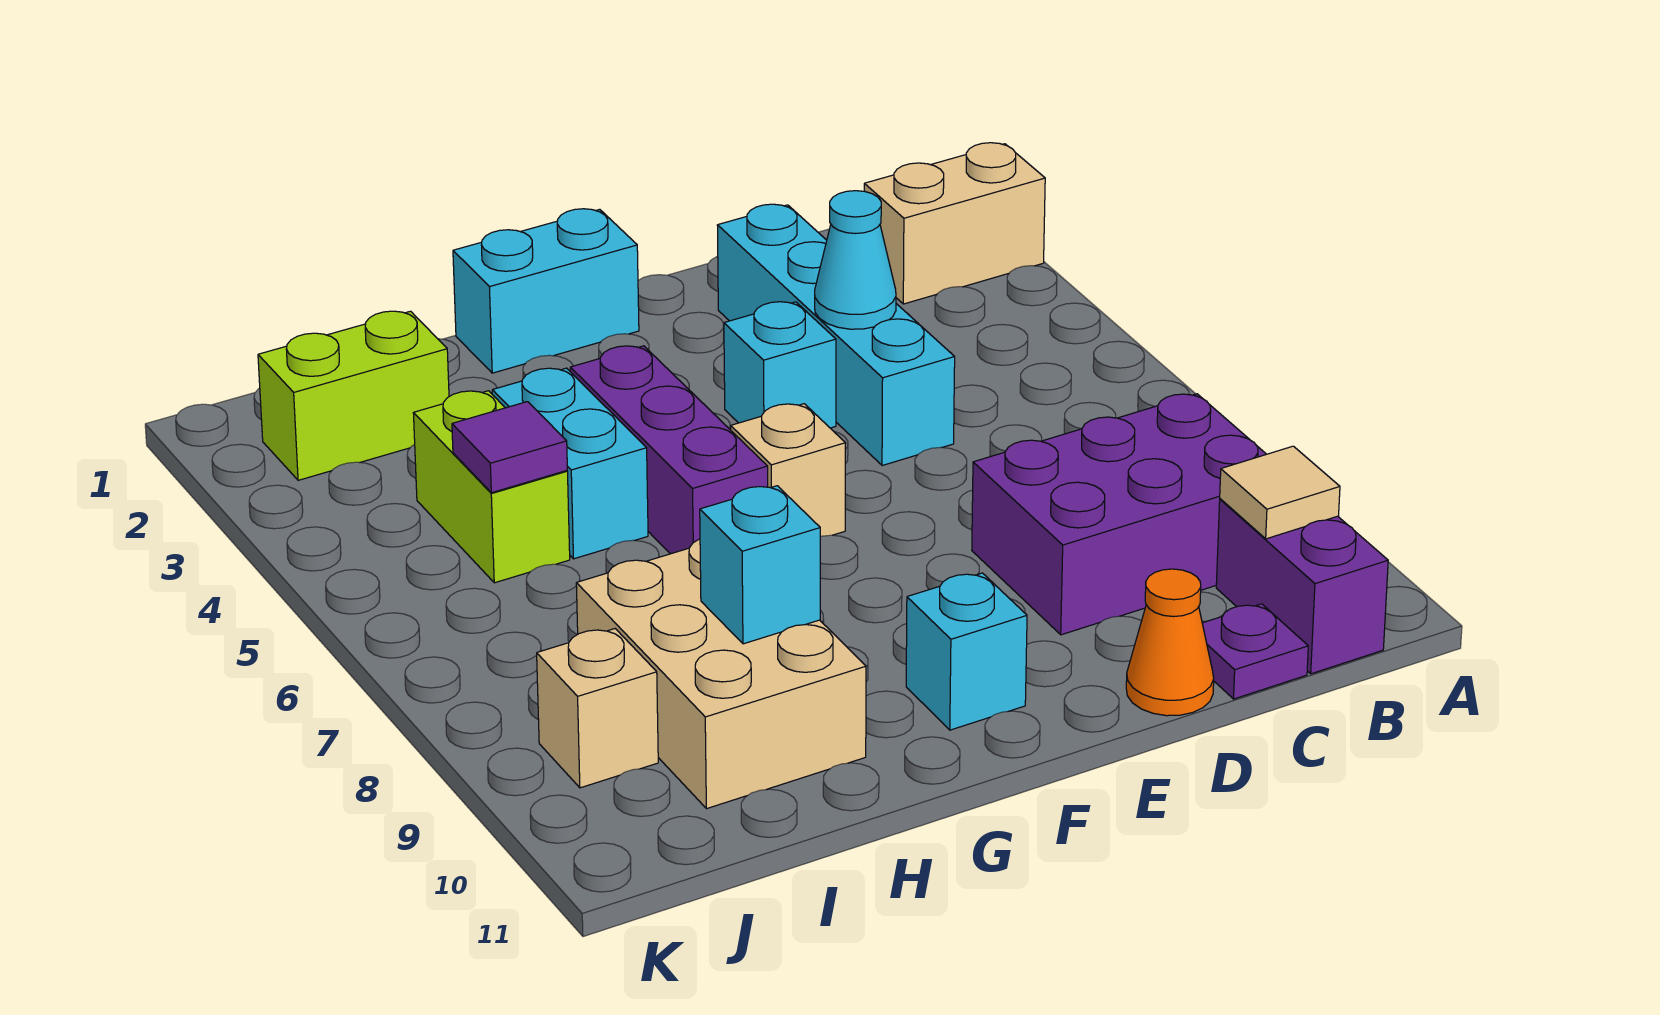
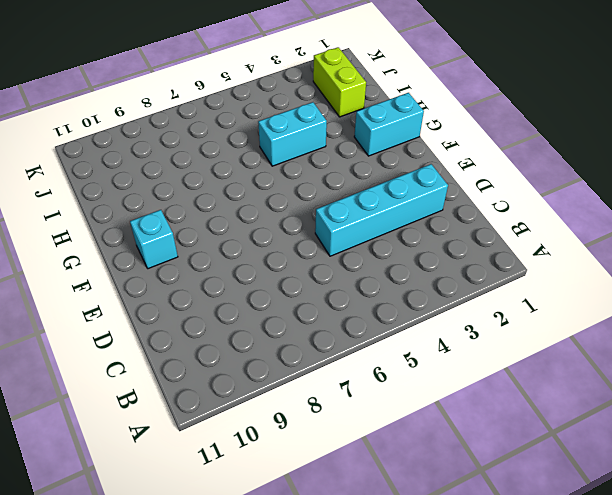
cyan brick G1:G2 level 1 -> cyan brick F1:G1 level 1
none -> tan brick A2:B2 level 1
none -> purple brick B8:D9 level 1
none -> purple brick B10:B11 level 1

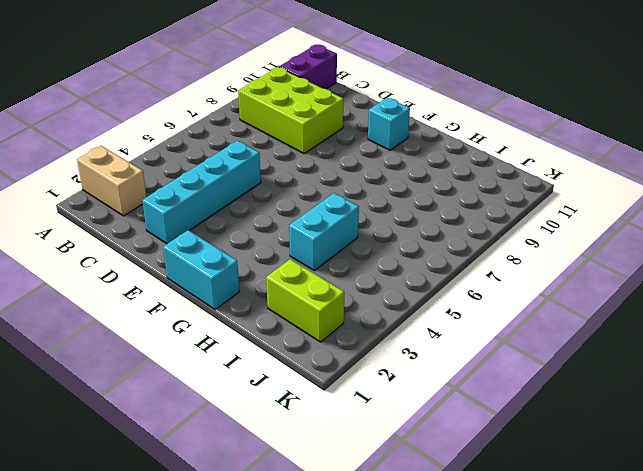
lime brick B8:D9 level 1 -> purple brick B8:D9 level 1
none -> purple plate C11 level 1
none -> orange cone D11 level 1
none -> cyan brick E4 level 1

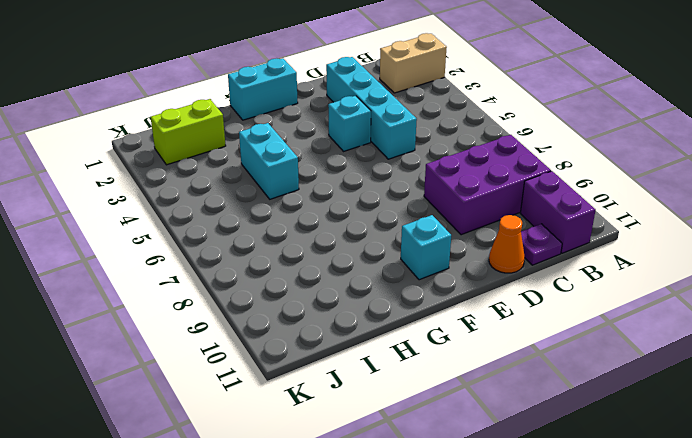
none -> tan brick F6 level 1
none -> purple brick G4:G6 level 1
none -> tan brick H8:I10 level 1

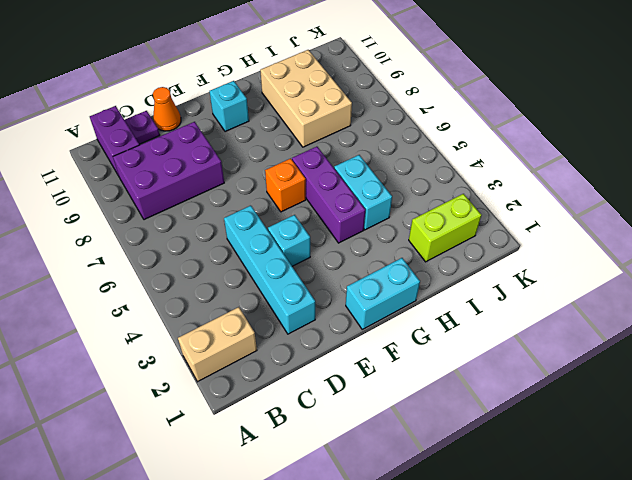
orange brick F6 level 1 -> tan brick F6 level 1
none -> lime brick I4:I5 level 1
none -> tan brick J9 level 1
none -> tan tile B10 level 2

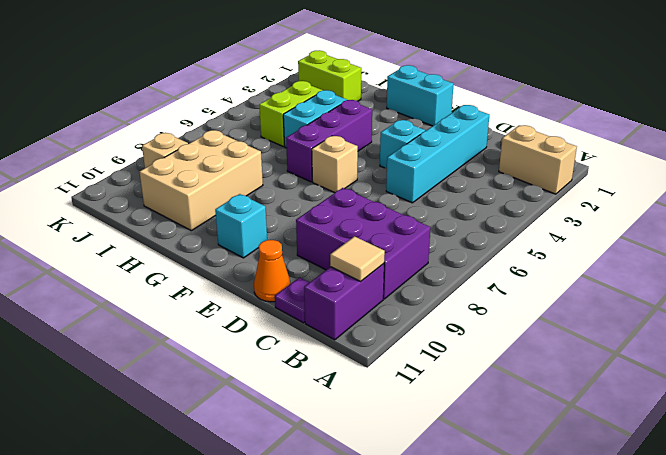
none -> cyan cone D4 level 2
none -> cyan brick H9 level 2
none -> purple tile I5 level 2

